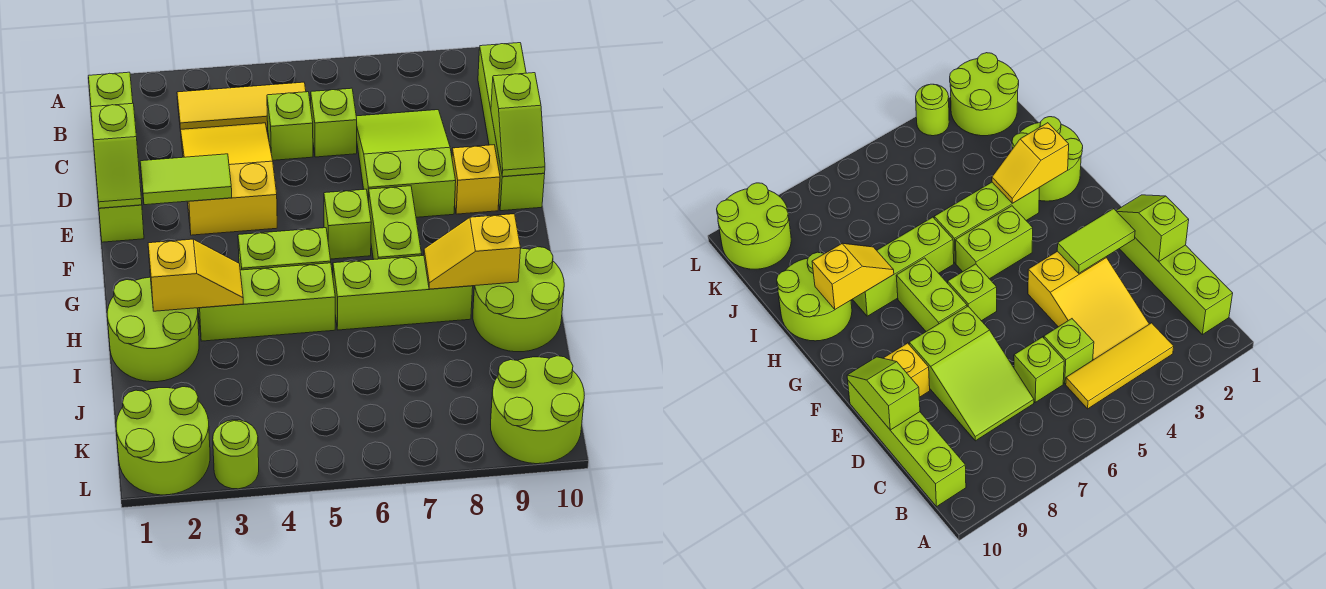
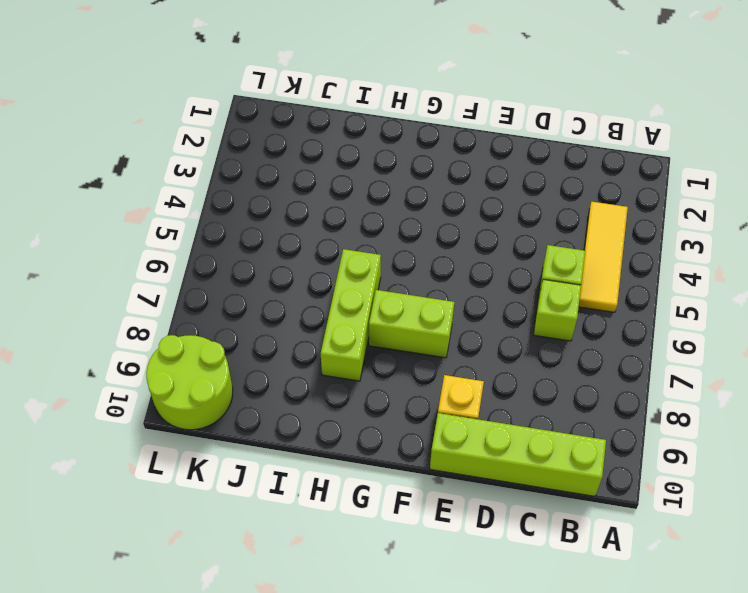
none -> lime brick B1:E1 level 1
none -> yellow slope C3:E4 level 1 top E
none -> lime slope C7:E8 level 1 top E

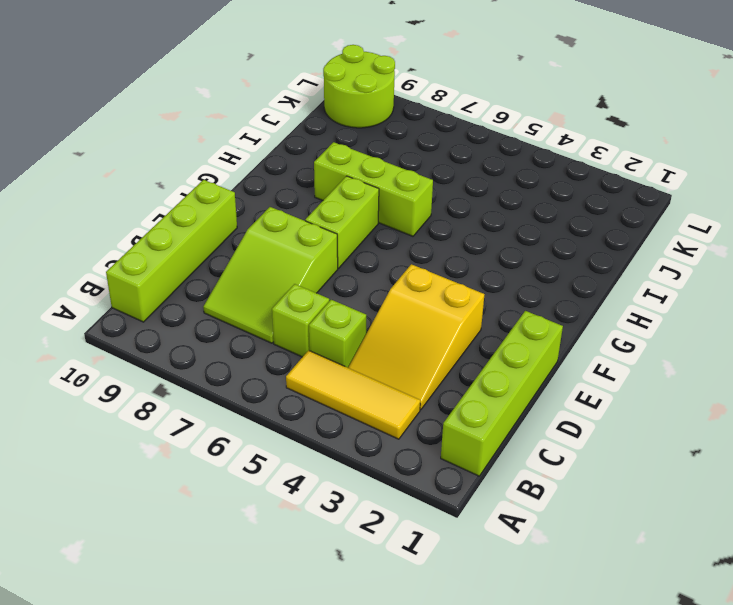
none -> yellow brick E9 level 1
none -> lime brick F6 level 1
none -> lime brick G4:G5 level 1

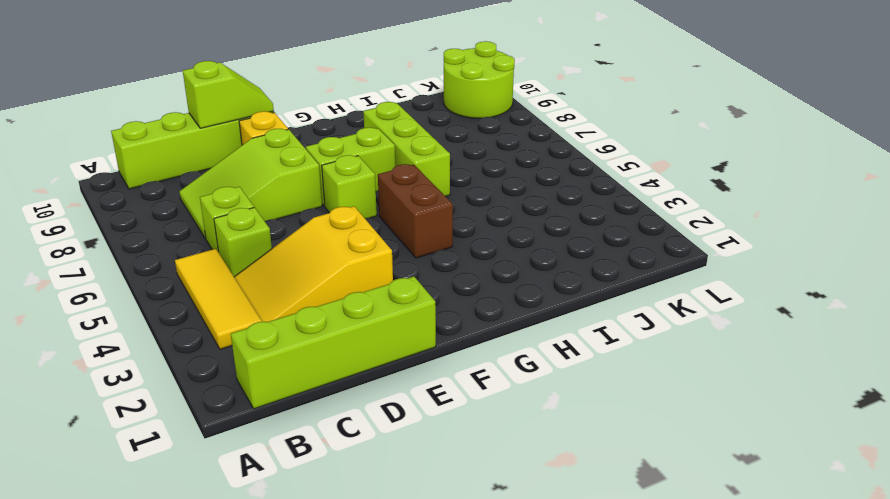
brown brick G4:G5 level 1 -> lime brick G4:G5 level 1
none -> lime round brick H1:I2 level 1
none -> lime brick H3:H5 level 1
none -> lime round brick H9:I10 level 1

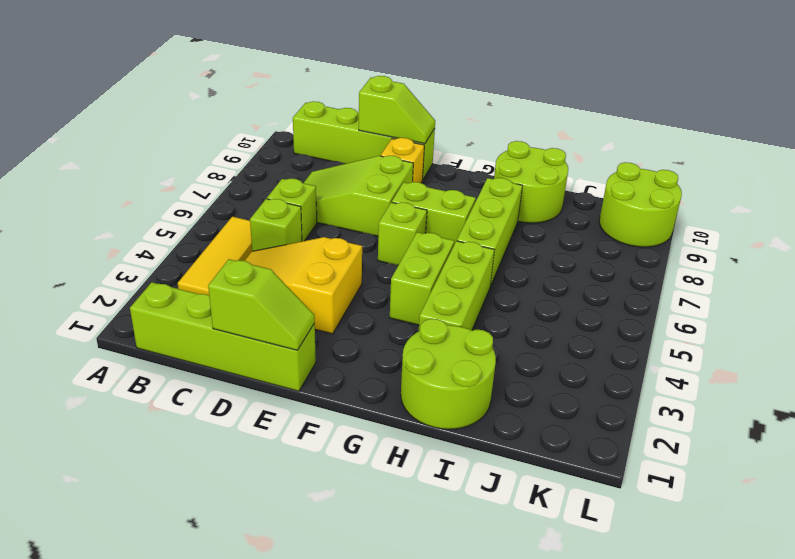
none -> lime round brick K1:L2 level 1
none -> lime round brick L3 level 1
none -> lime tile E2:E3 level 2

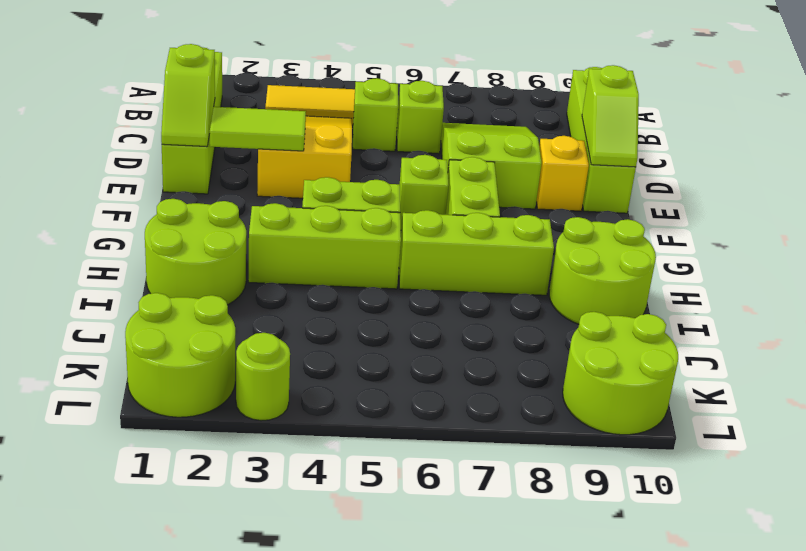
none -> yellow slope H2:H3 level 2 top 2
none -> yellow slope H8:H9 level 2 top 9

